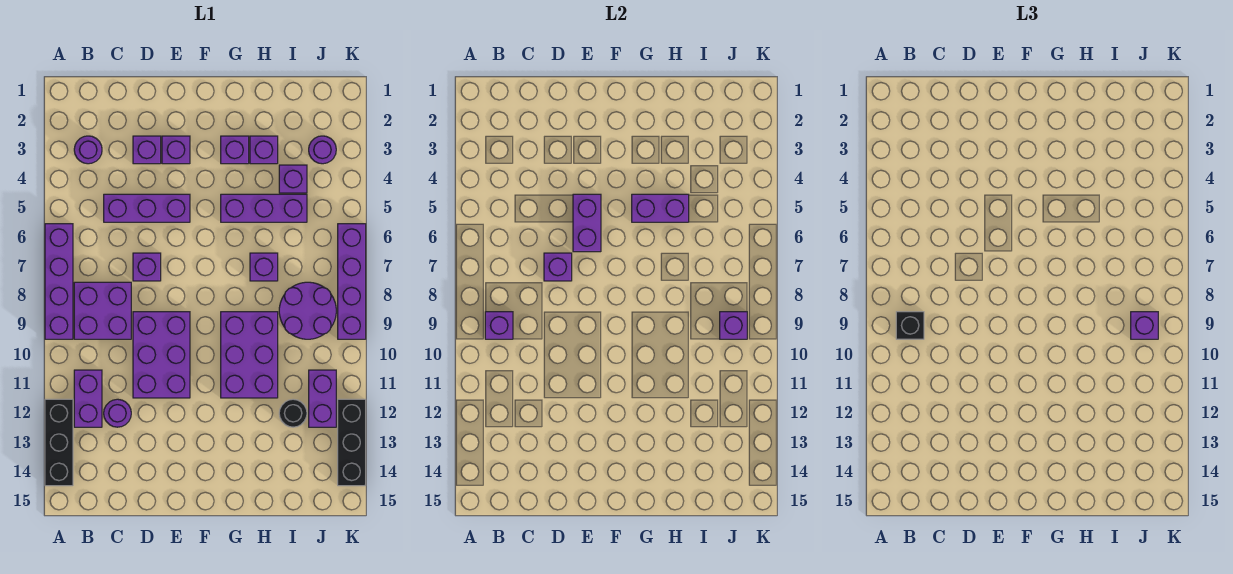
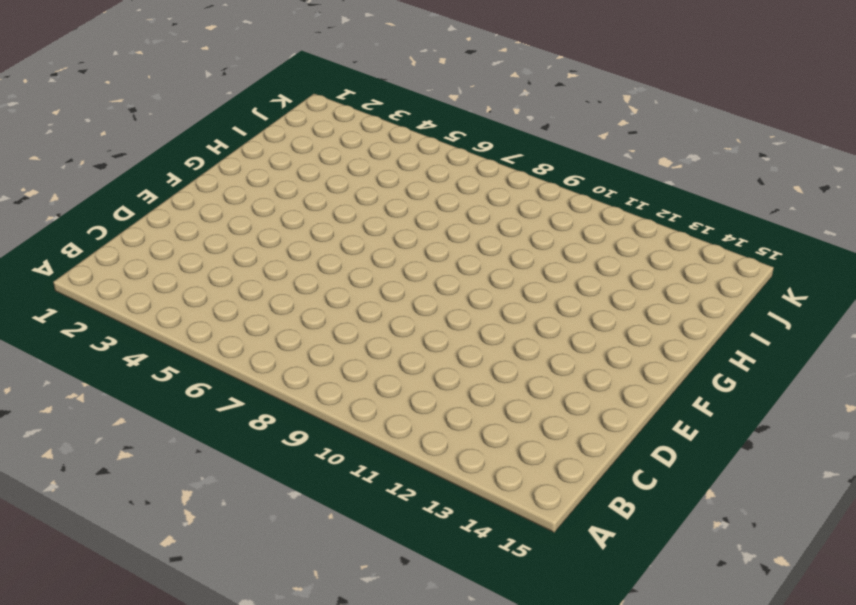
none -> purple brick A6:A9 level 1
none -> black brick A12:A14 level 1
none -> purple round brick B3 level 1
none -> purple brick B8:C9 level 1

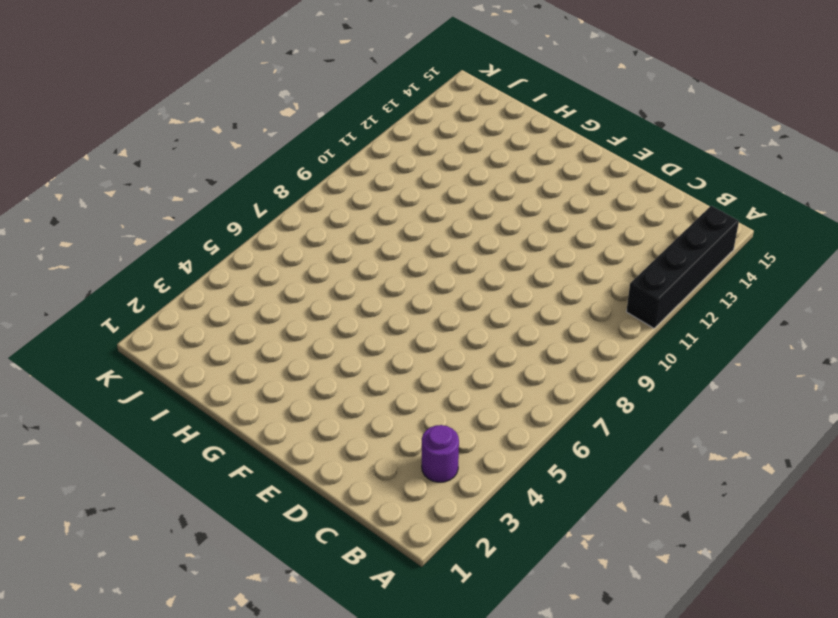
black brick A11:A14 level 1 -> black brick A12:A14 level 1
none -> purple brick A6:A9 level 1
none -> purple brick B8:C9 level 1
none -> purple brick B11:B12 level 1
none -> purple brick C5:E5 level 1

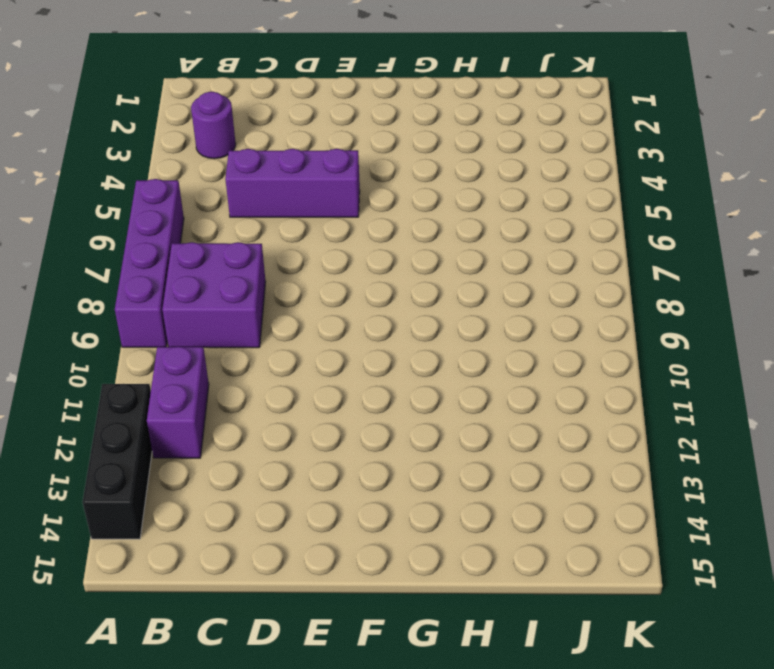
none -> purple round brick C12 level 1
none -> purple brick D3 level 1
none -> purple brick D7 level 1
none -> purple brick D9:E11 level 1

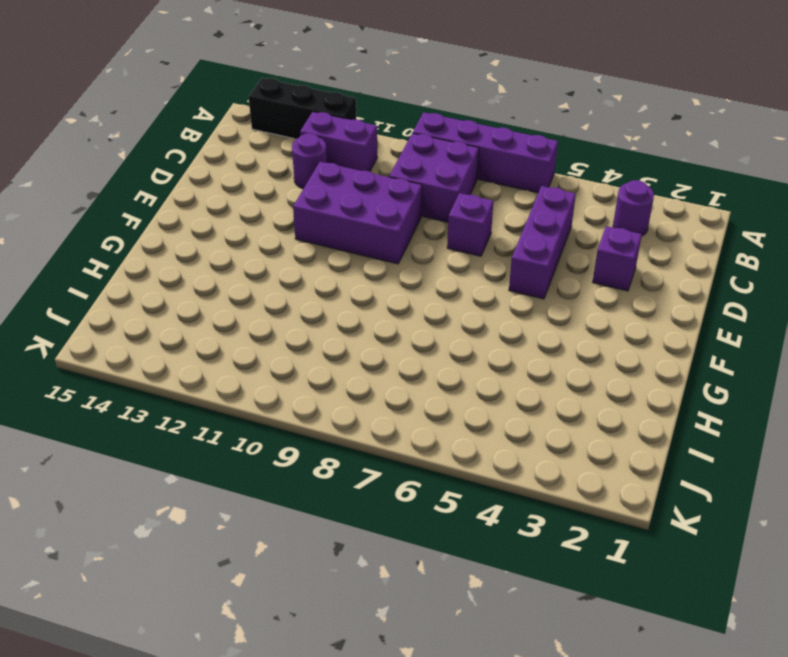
none -> purple brick E3 level 1
none -> purple brick G3 level 1
none -> purple brick G5:I5 level 1
none -> purple brick G9:H11 level 1

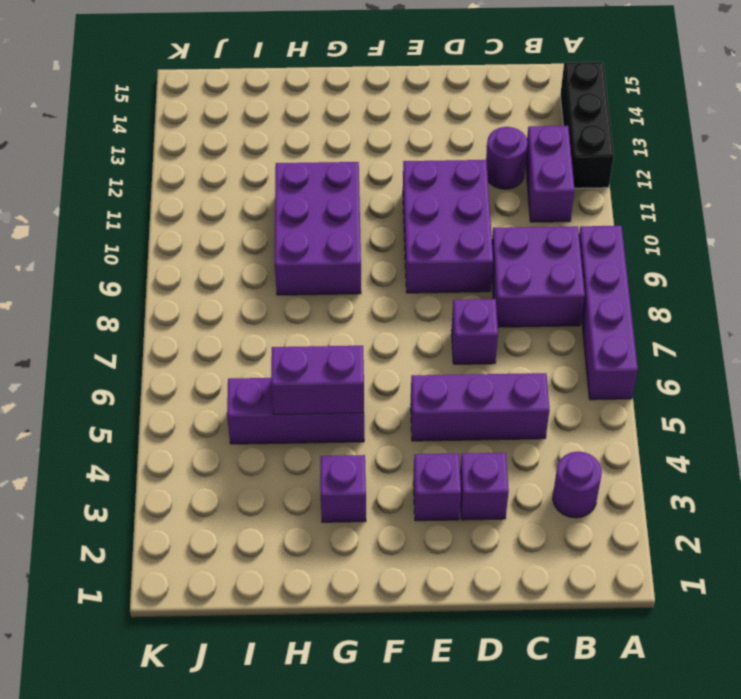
none -> purple brick H3 level 1
none -> purple brick H7 level 1
none -> purple brick I4 level 1
none -> purple round brick I8:J9 level 1

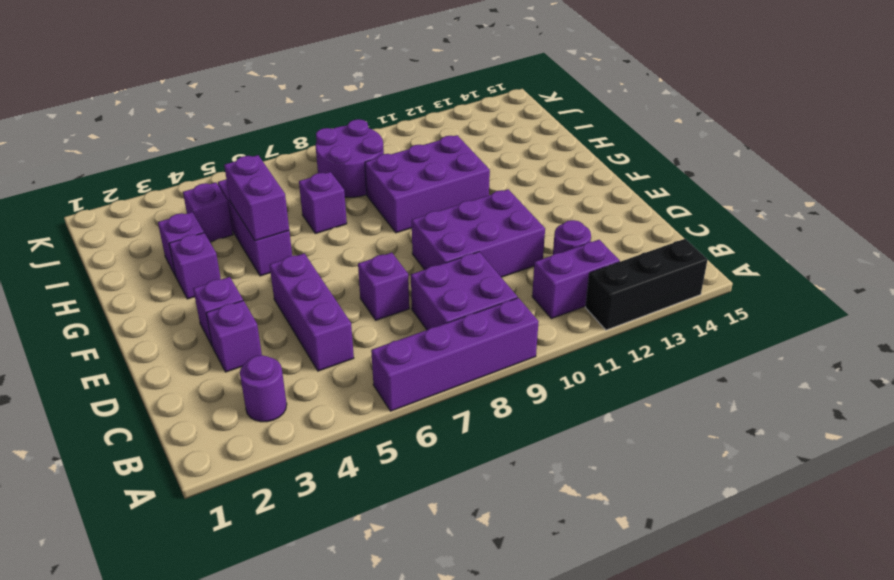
none -> black round brick I12 level 1
none -> purple round brick J3 level 1
none -> purple brick J11:J12 level 1
none -> purple brick K6:K9 level 1

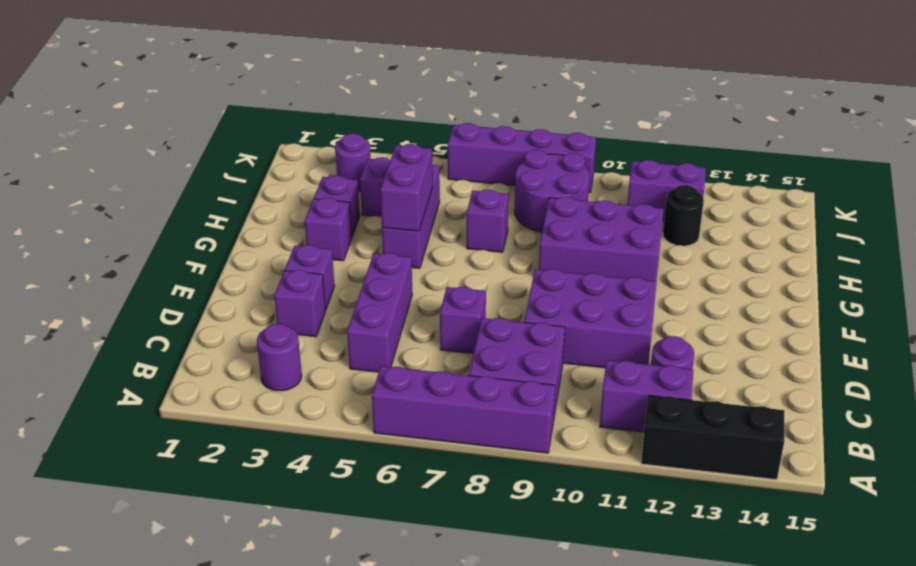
none -> black brick K12:K14 level 1
none -> purple brick B9 level 2
none -> purple brick D7 level 2
none -> purple brick E5:E6 level 2

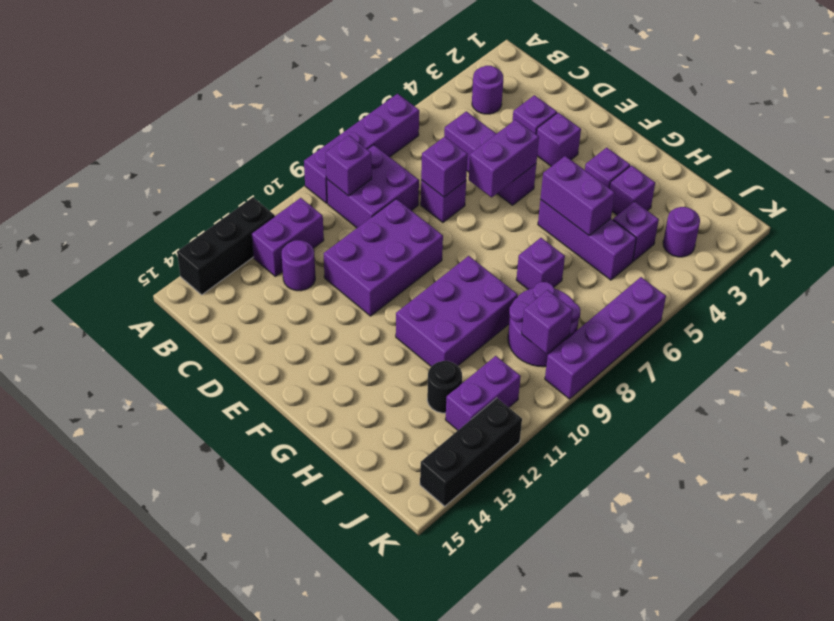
none -> black brick B9 level 3
none -> purple brick J9 level 3

